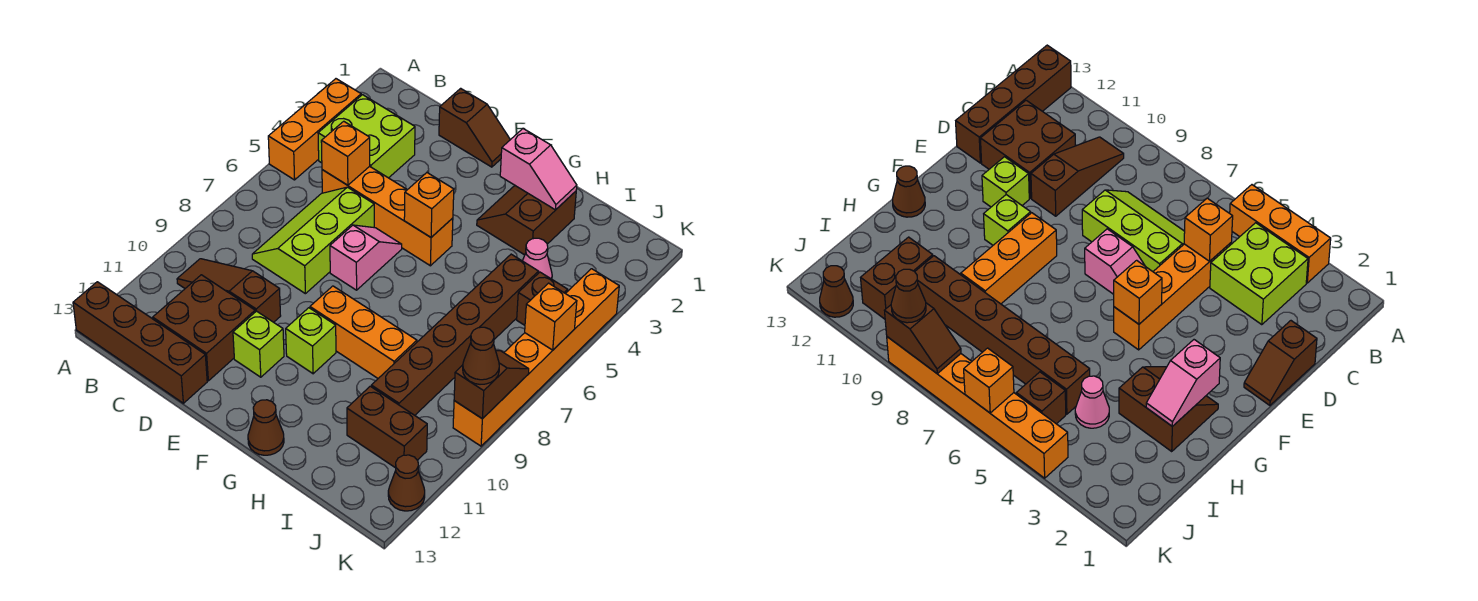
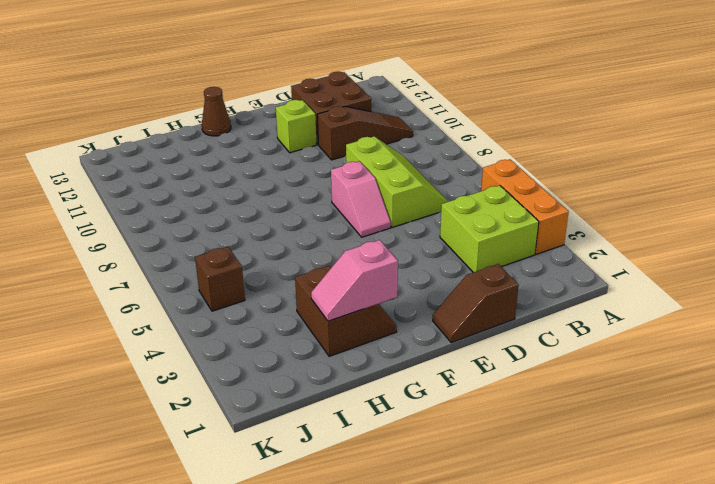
none -> brown brick A13:D13 level 1
none -> orange brick C5:F5 level 1
none -> orange brick F9:H9 level 1

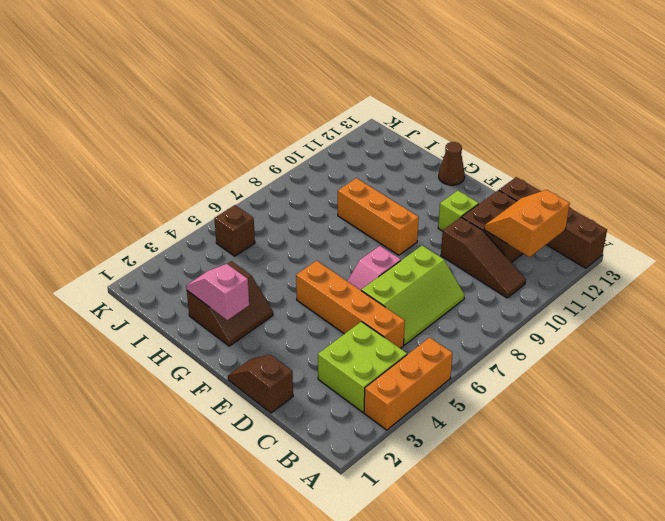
orange slope B11:C12 level 2 top B -> none
none -> lime brick F10 level 1
none -> pink cone I4 level 1
none -> brown brick I5:I10 level 1

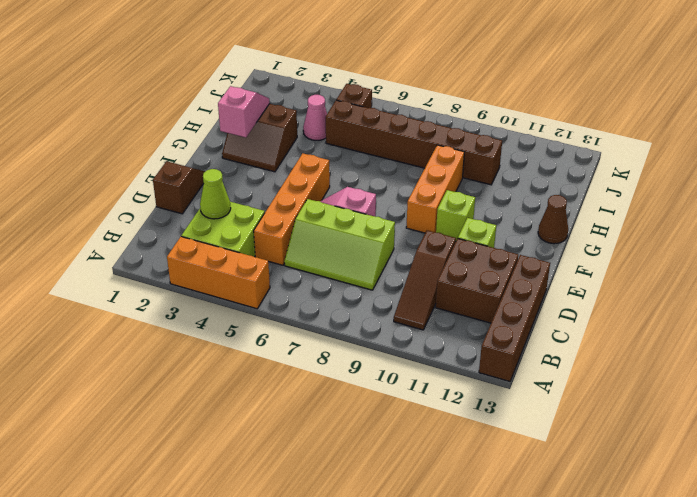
lime cone C3 level 2 -> none
none -> brown brick I11:J11 level 1
none -> orange brick K4:K9 level 1
none -> brown cone K12 level 1

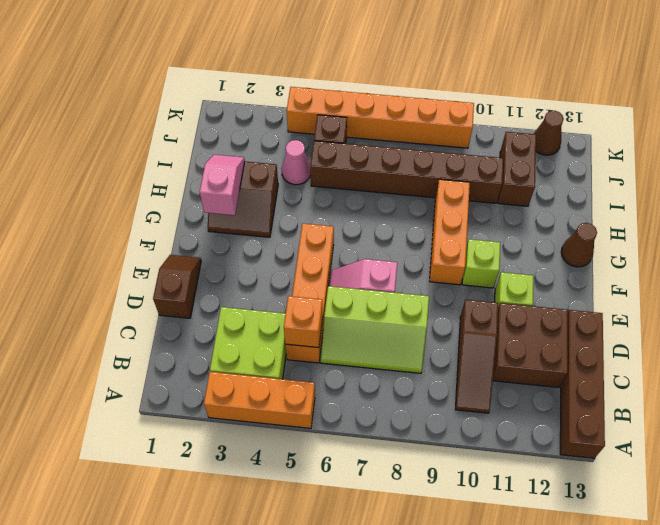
none -> orange brick F5 level 2
none -> orange brick K6 level 2
none -> brown slope K8:K9 level 2 top 9

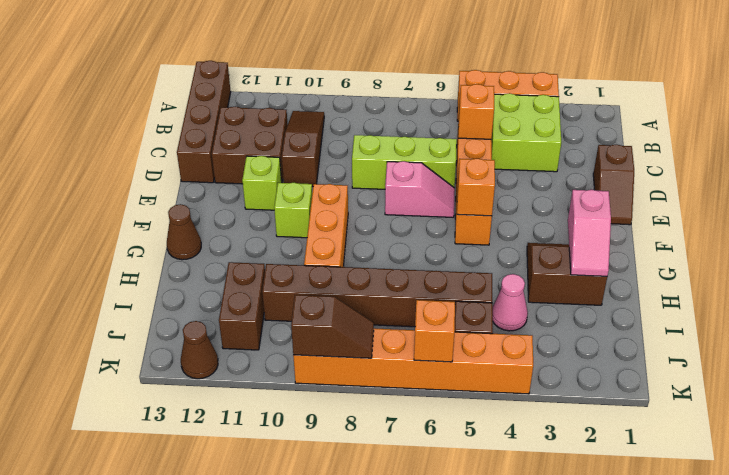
none -> brown cone K9 level 3

